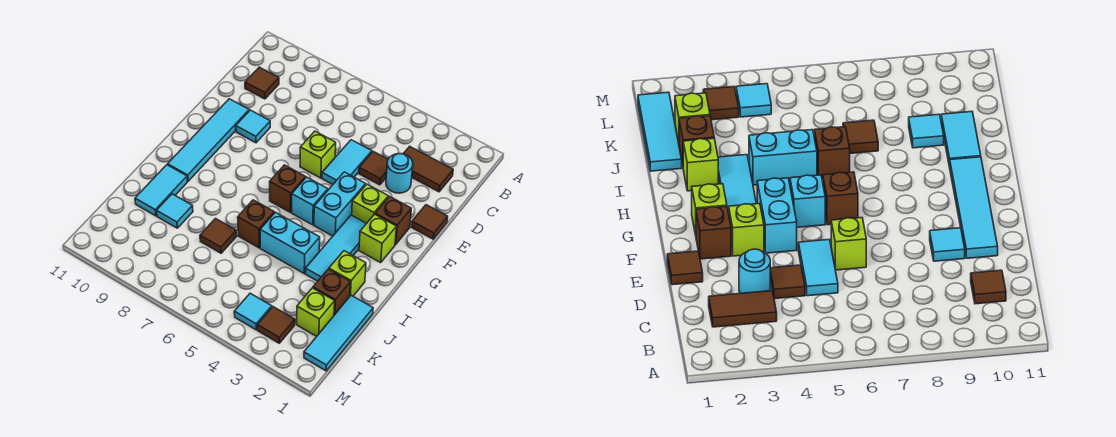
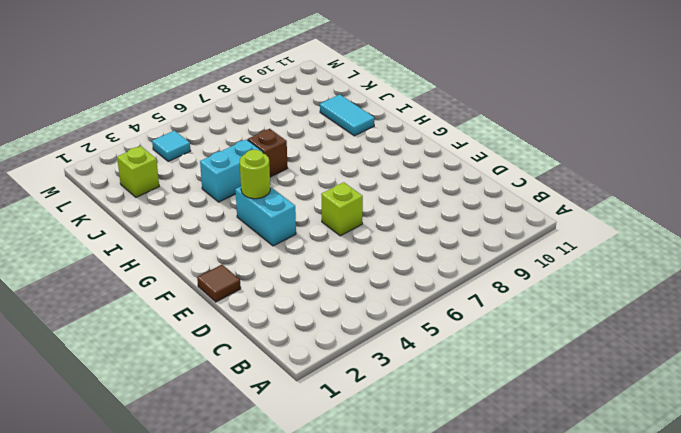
lime round brick G4 level 2 -> none
none -> brown tile C2:C3 level 1
none -> brown tile C10 level 1
none -> cyan round brick D3 level 1

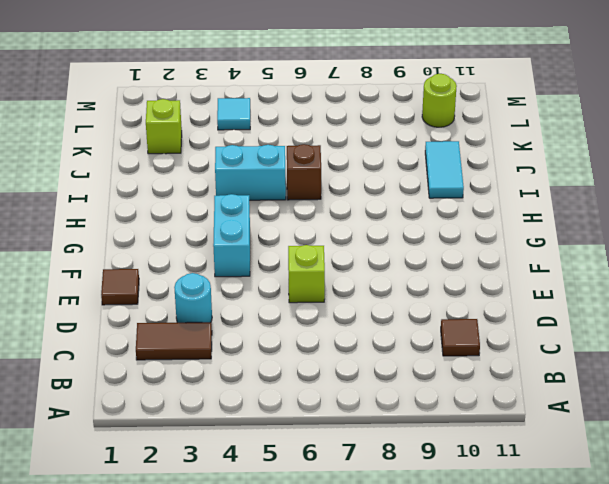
lime round brick L10 level 1 -> none
none -> brown tile D4 level 1
none -> cyan tile D5:E5 level 1
none -> cyan tile E9 level 1

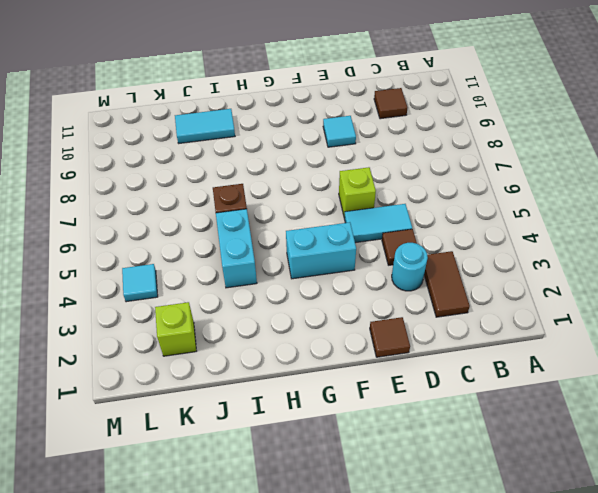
none -> cyan tile E10:H10 level 1
none -> brown brick F2 level 1
none -> lime brick F3 level 1

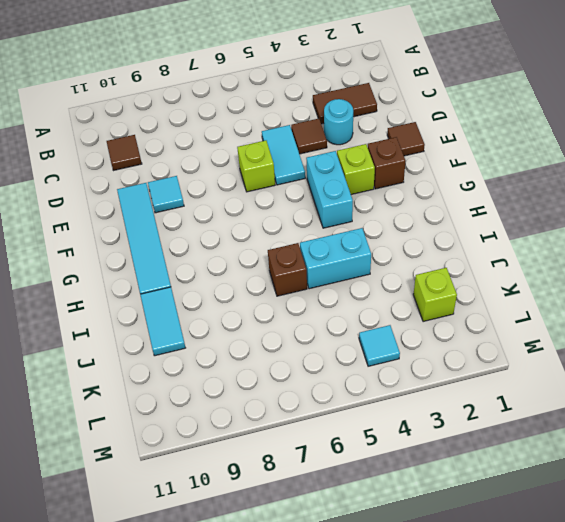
none -> lime brick G2 level 1
none -> cyan tile G3:I3 level 1
none -> cyan brick G5 level 1

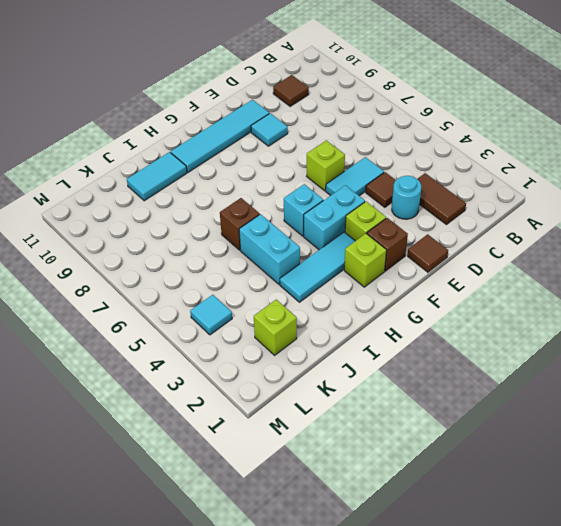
none -> brown brick G6 level 1
none -> lime brick I2 level 1
none -> cyan tile J1:L1 level 1

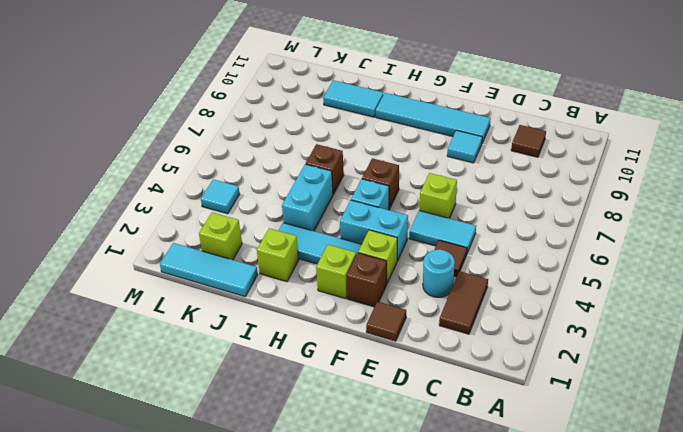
none -> brown brick J2 level 1
none -> brown tile J7 level 1
none -> cyan tile J9 level 1

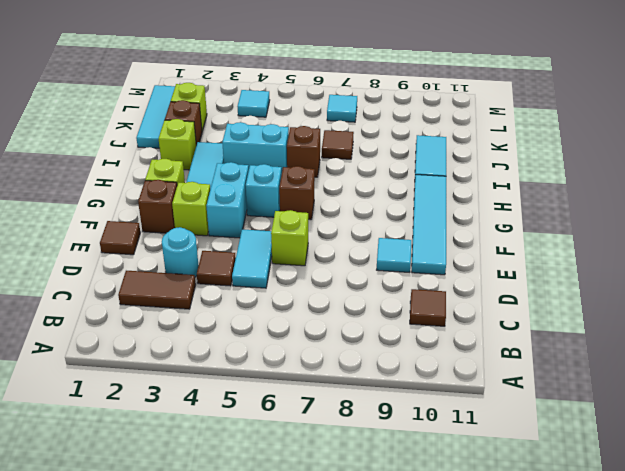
cyan tile L7 level 1 -> cyan tile J9 level 1
none -> brown tile L3 level 1

